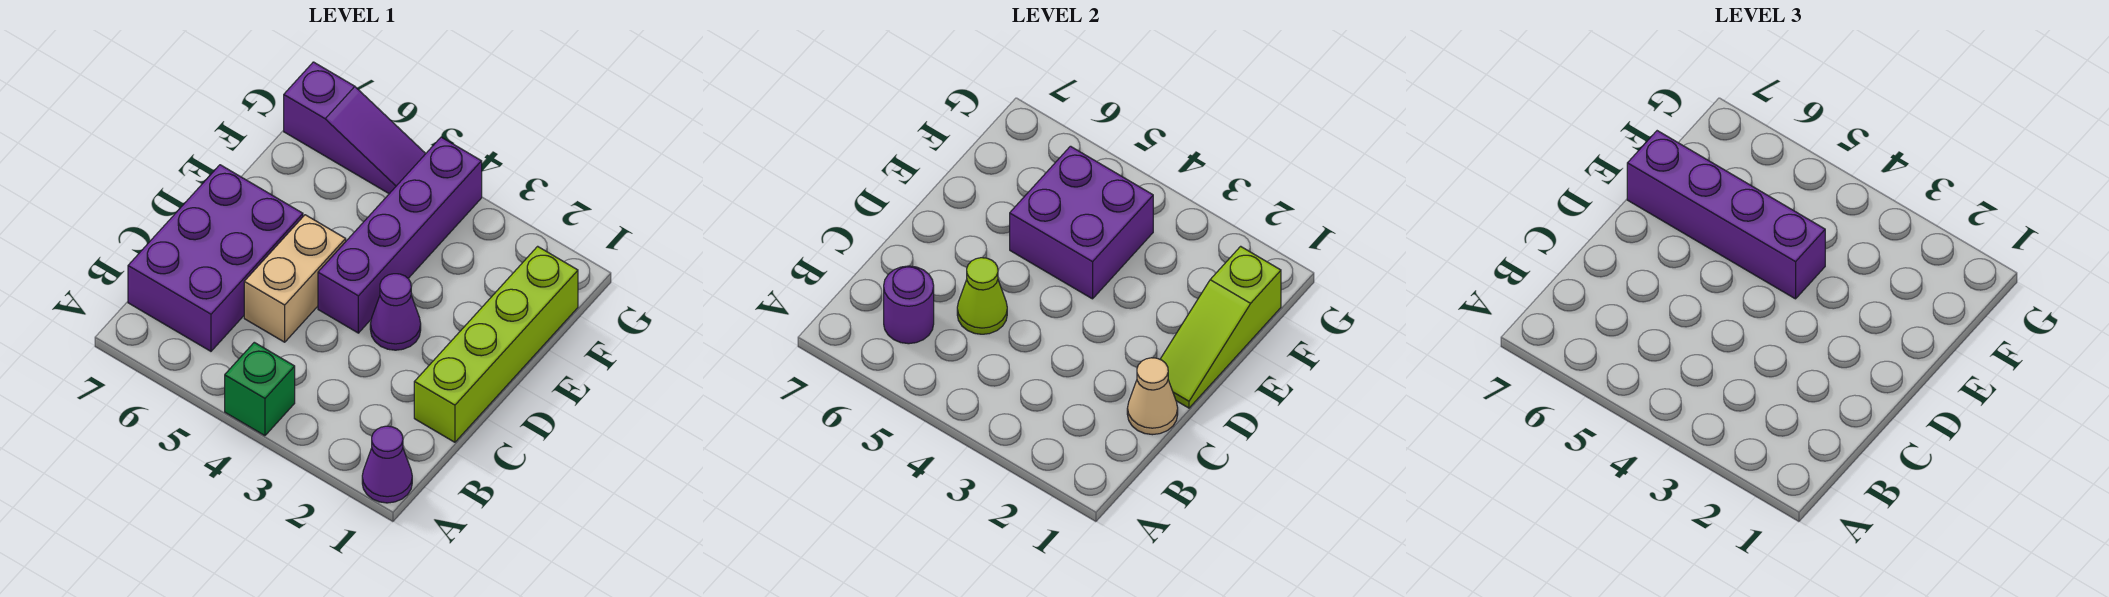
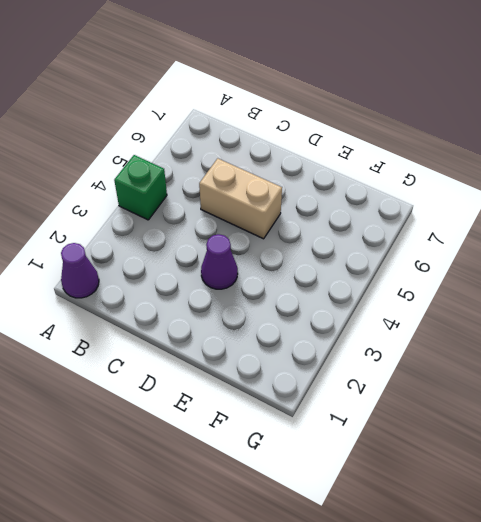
none -> purple brick B6:D7 level 1
none -> lime brick C1:F1 level 1
none -> purple brick D4:G4 level 1

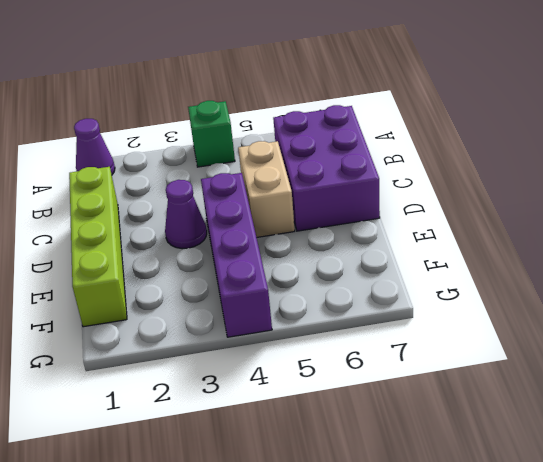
none -> purple slope G5:G7 level 1 top 7
none -> purple round brick B6 level 2
none -> tan cone C1 level 2

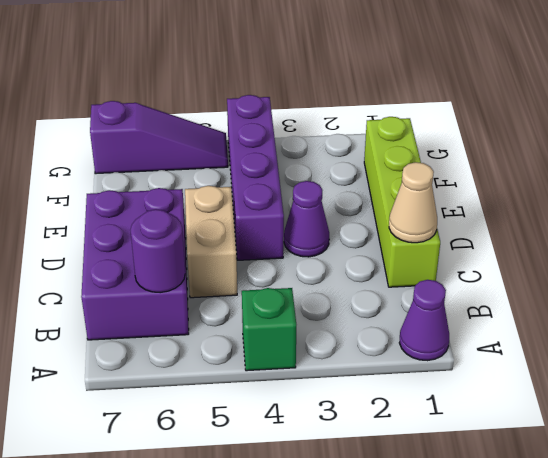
none -> lime cone C5 level 2
none -> lime slope D1:F1 level 2 top F
none -> purple brick E4:F5 level 2

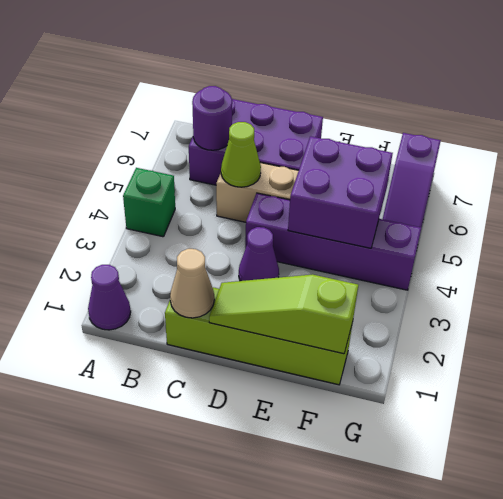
none -> purple brick E4:E7 level 3

